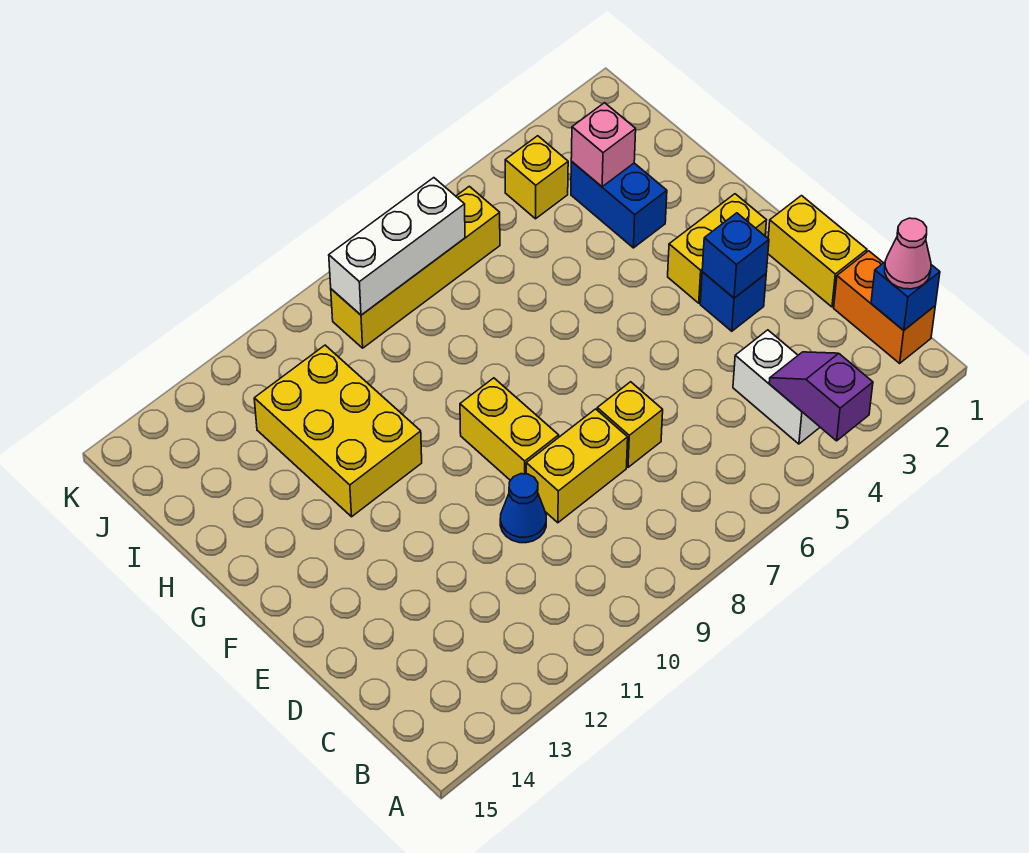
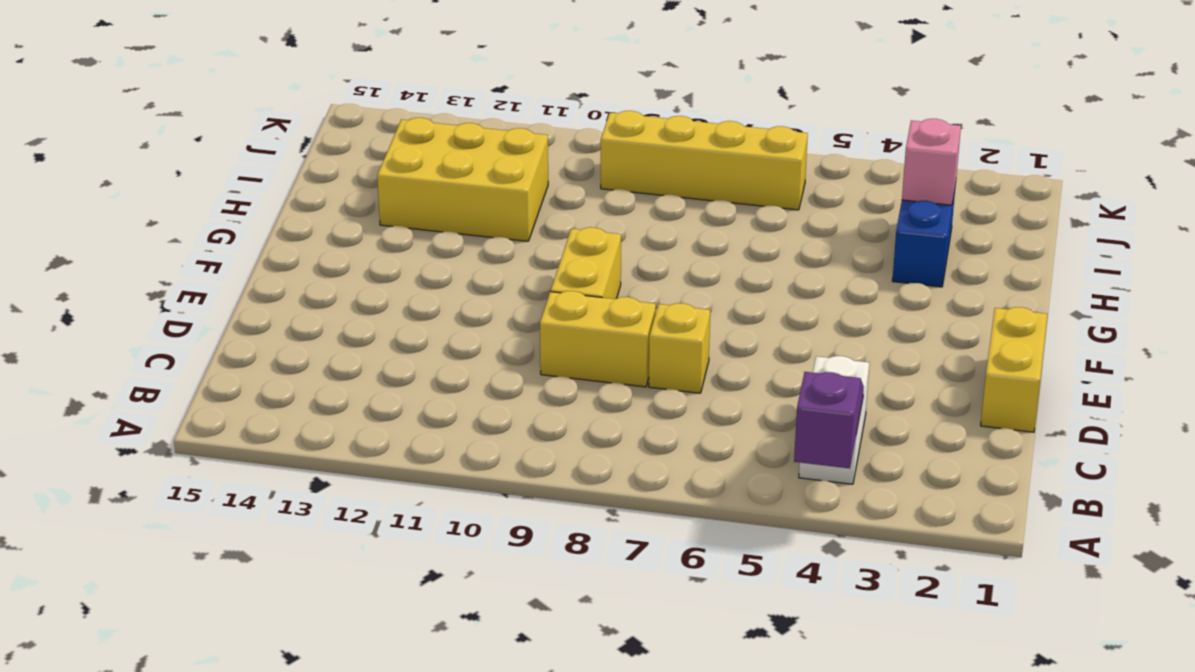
yellow brick H11:I13 level 1 -> yellow brick G11:I12 level 1
none -> orange brick B1:C1 level 1
none -> blue cone D10 level 1
none -> blue brick E3 level 1

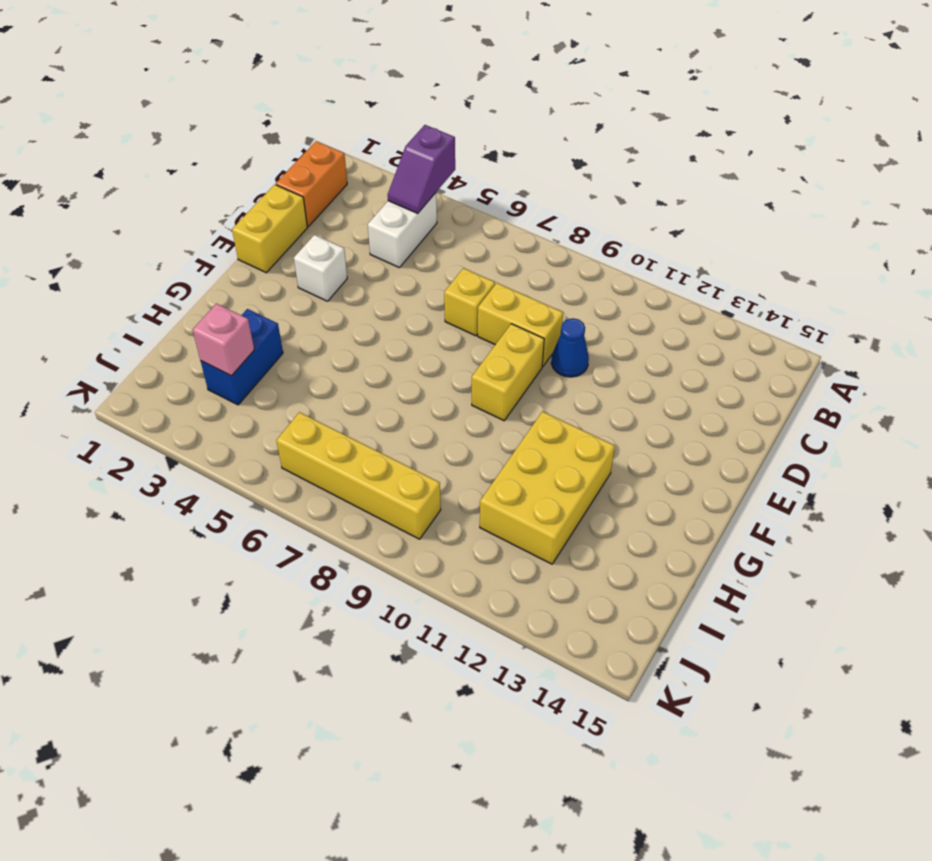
white brick E3 level 1 -> blue brick E3 level 1
none -> yellow brick F2:F3 level 1
none -> yellow brick J4 level 1
none -> blue brick B1 level 2

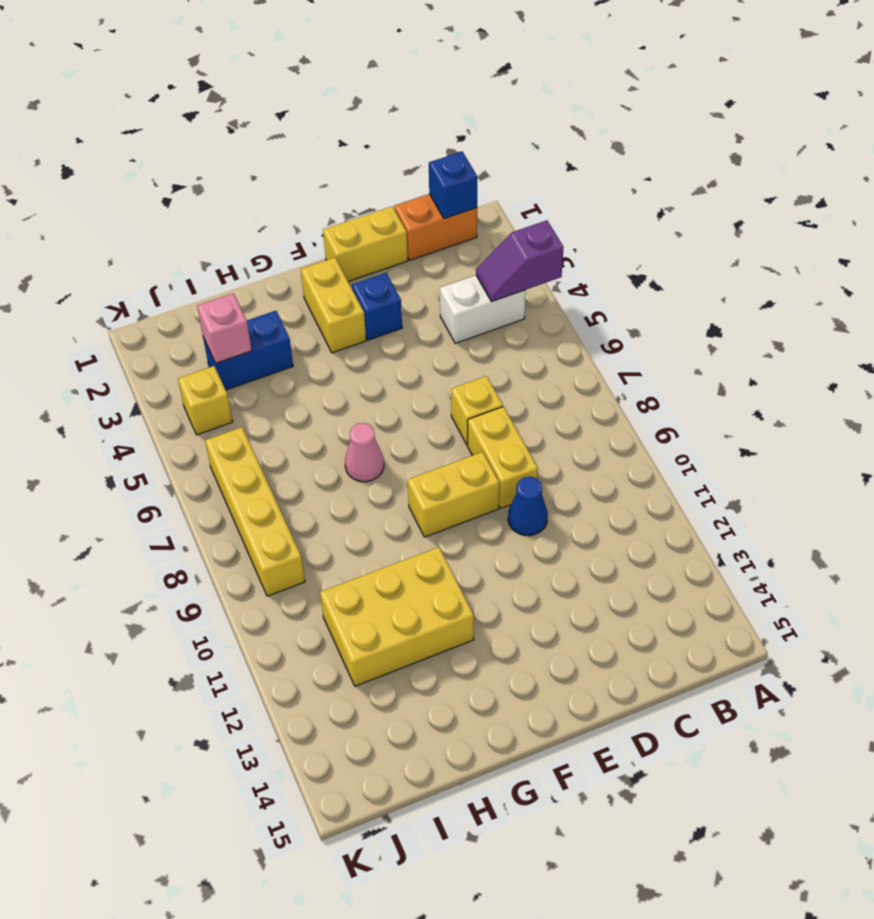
pink cone G7 level 1 -> pink cone B1 level 3
none -> blue brick E3 level 2
none -> white brick J7:J9 level 2

